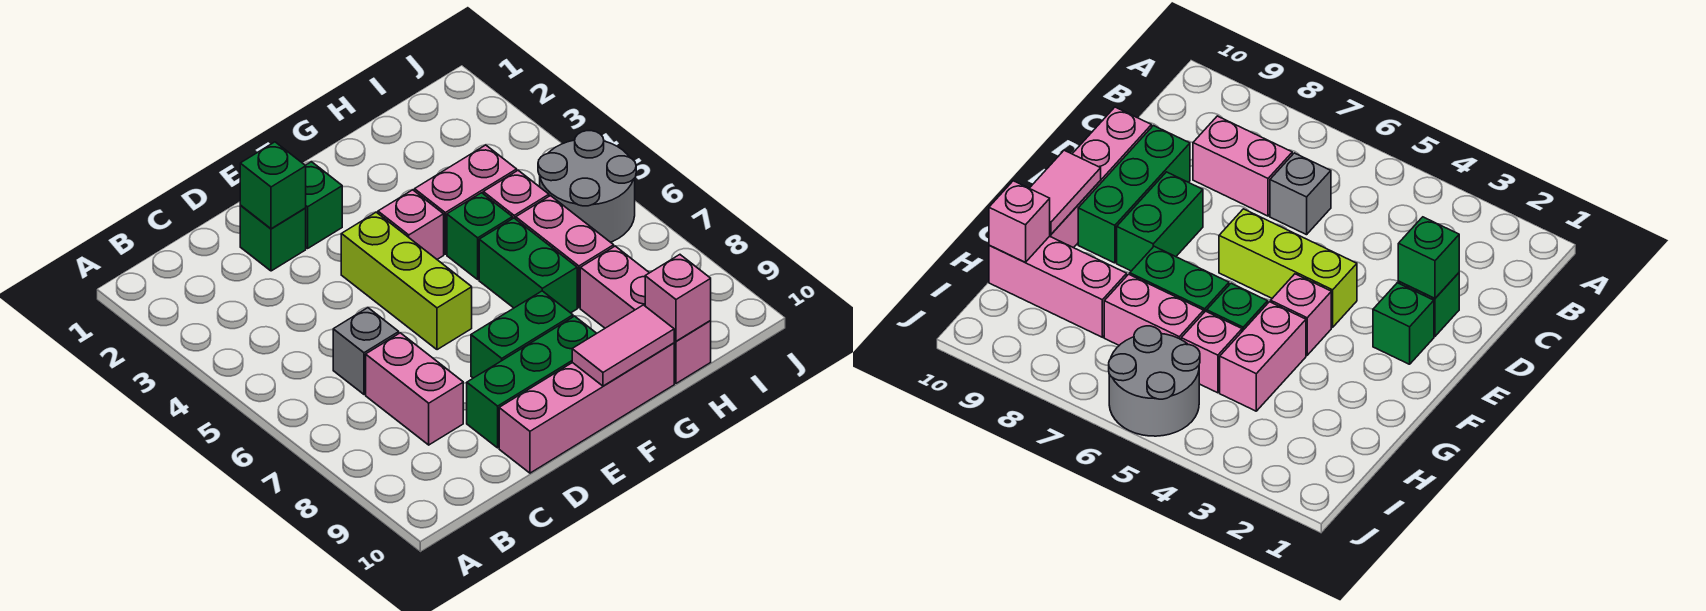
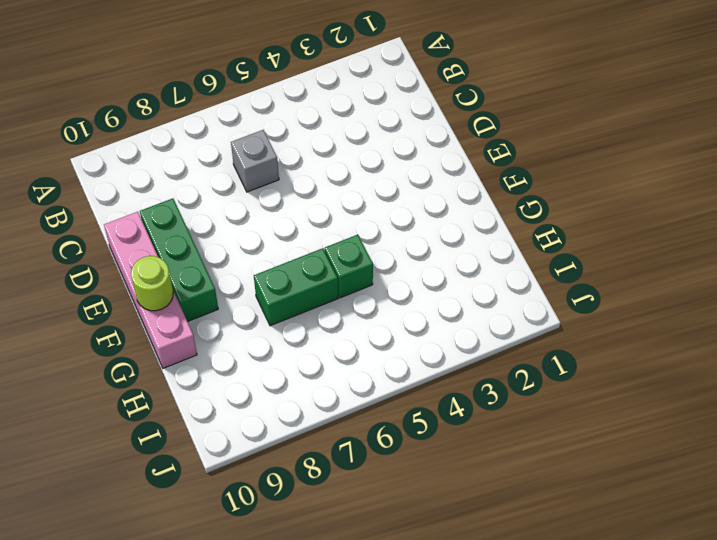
lime round brick F10 level 2 -> pink tile F10:G10 level 2
none -> pink brick C7:C8 level 1
none -> green brick D2 level 1
none -> green brick E2 level 1

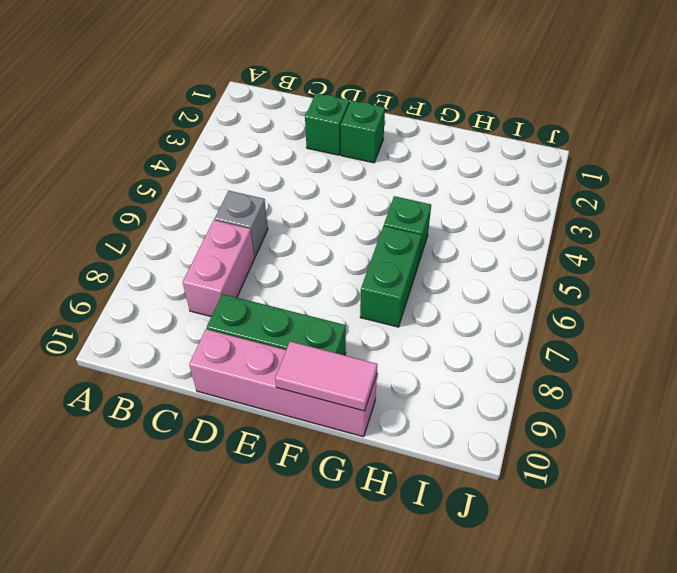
none -> lime brick E4:E6 level 1
none -> green brick E8:F8 level 1
none -> pink brick F4 level 1

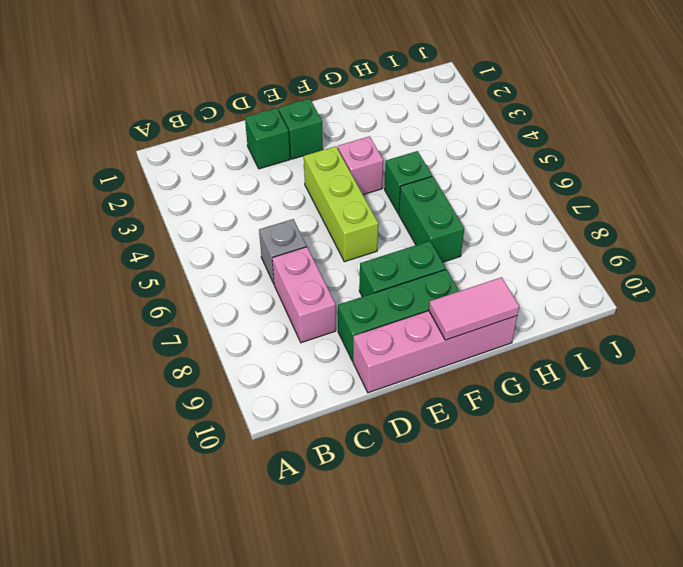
none -> pink brick G4:H4 level 1
none -> pink brick H5 level 1
none -> pink brick H6:H7 level 1

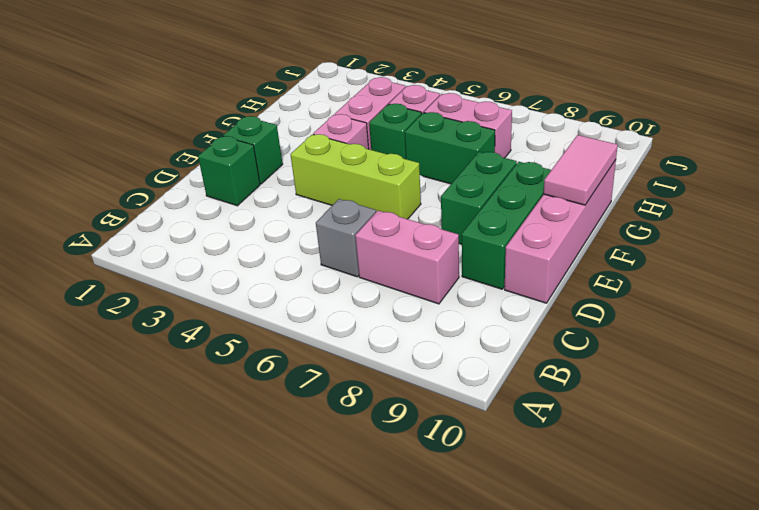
none -> pink brick H8:H10 level 1
none -> grey round brick I5:J6 level 1
none -> green brick D2 level 2

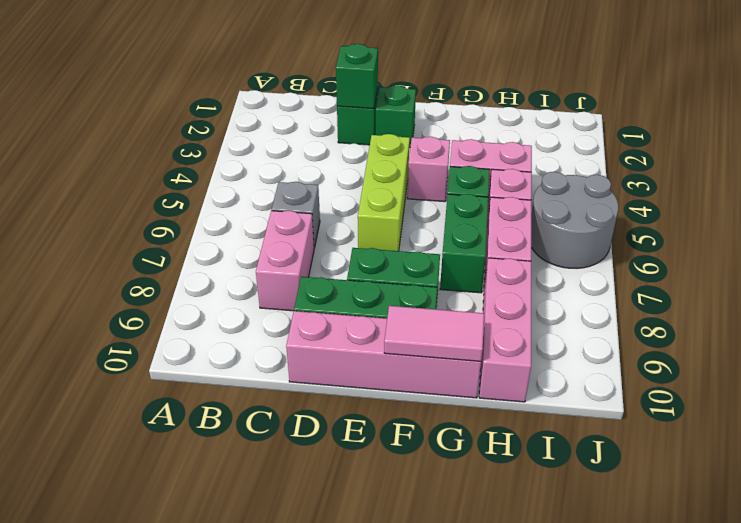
none -> pink brick H10 level 2

